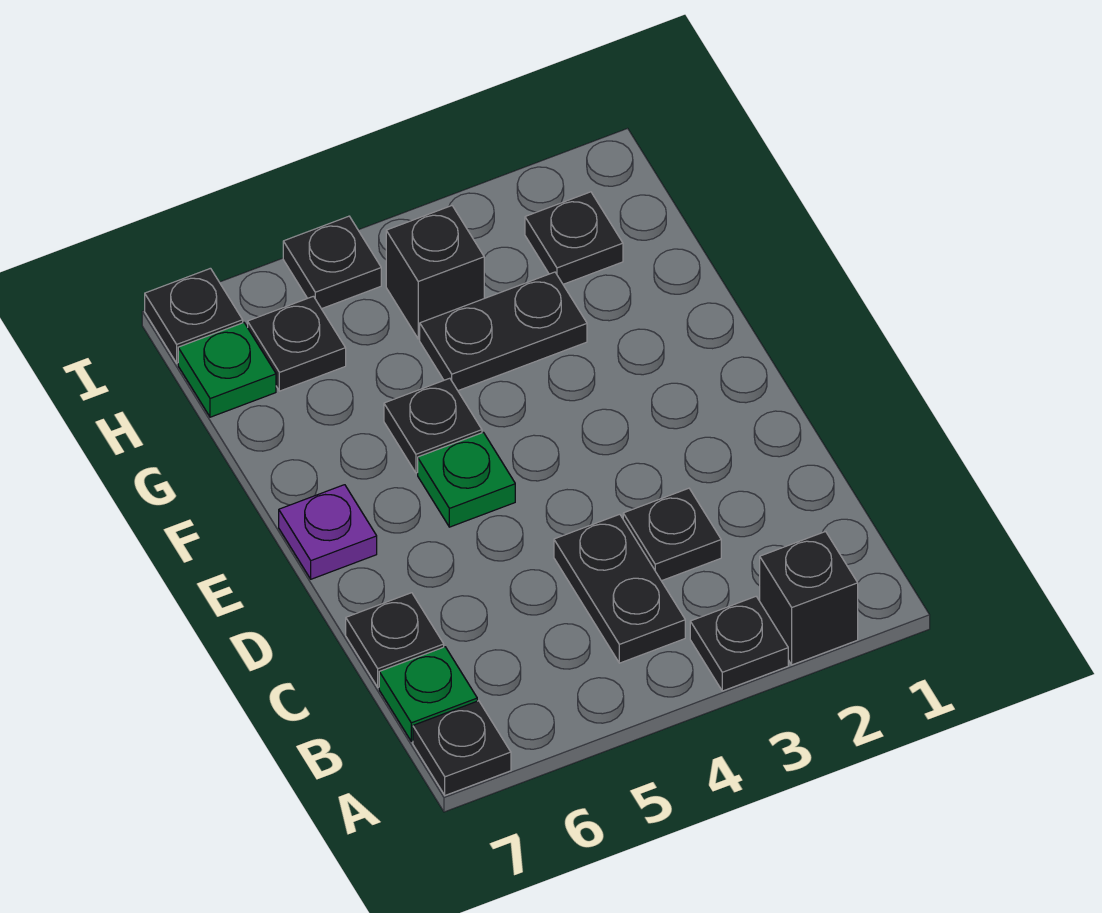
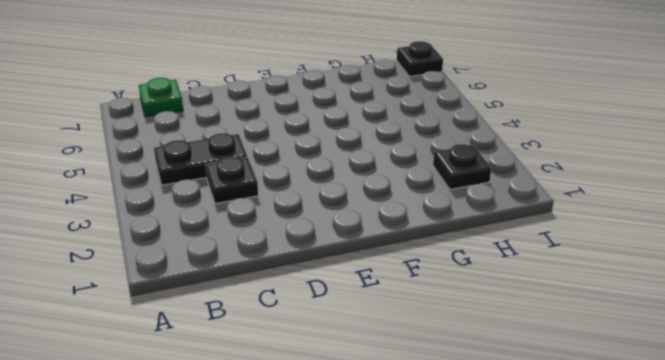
none -> black brick A2 level 1
none -> black plate A3 level 1
none -> black plate A7 level 1

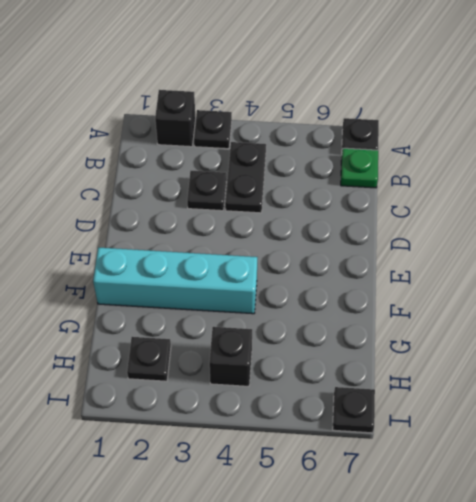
cyan brick F1:F4 level 1 -> none
none -> black plate C7 level 1
none -> green plate E5 level 1
none -> purple plate E7 level 1

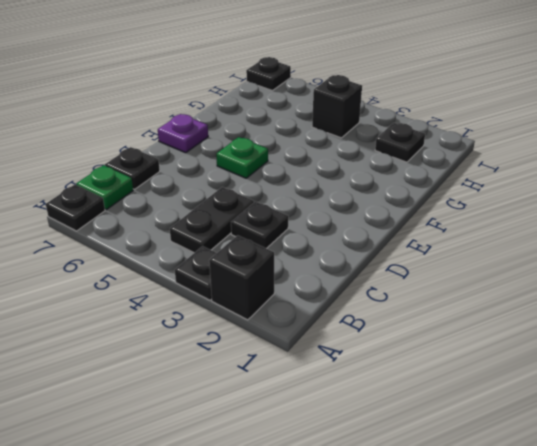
none -> black plate F5 level 1
none -> black plate G3:G4 level 1
none -> black plate H6 level 1

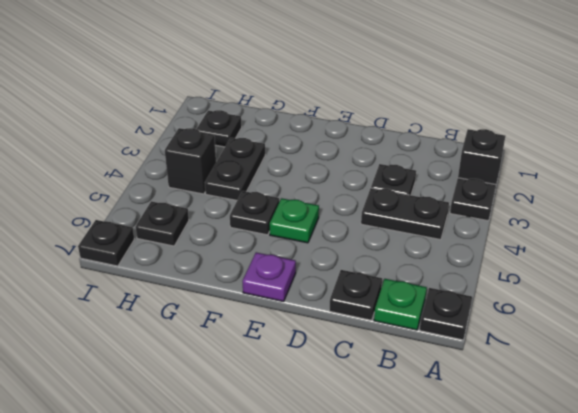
none -> green plate H7 level 1
none -> black plate I5 level 1

